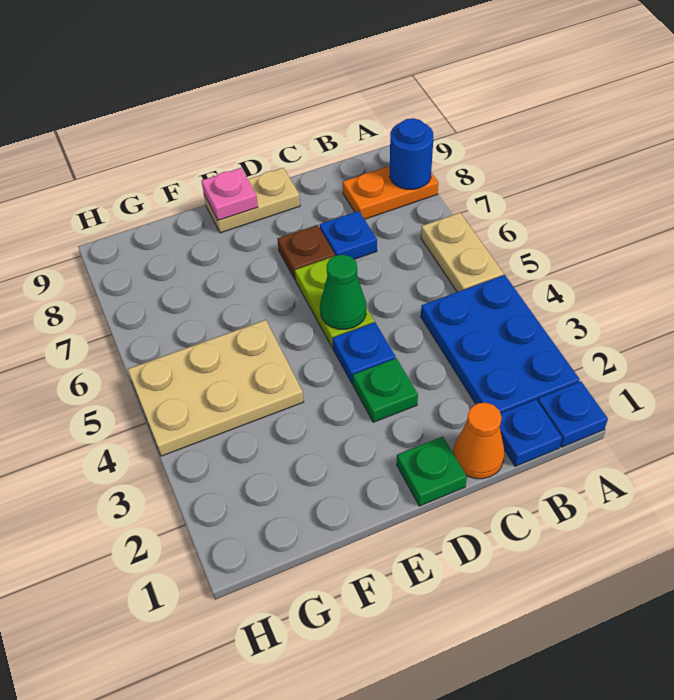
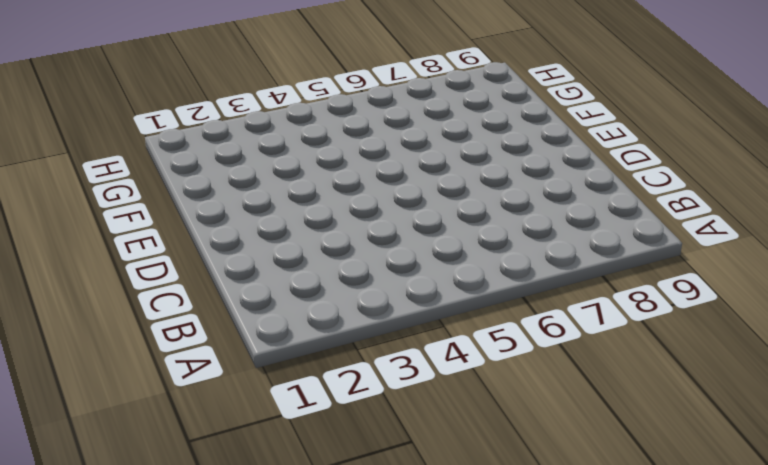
none -> blue plate A1 level 1
none -> blue plate A2:B4 level 1
none -> tan plate A5:A6 level 1

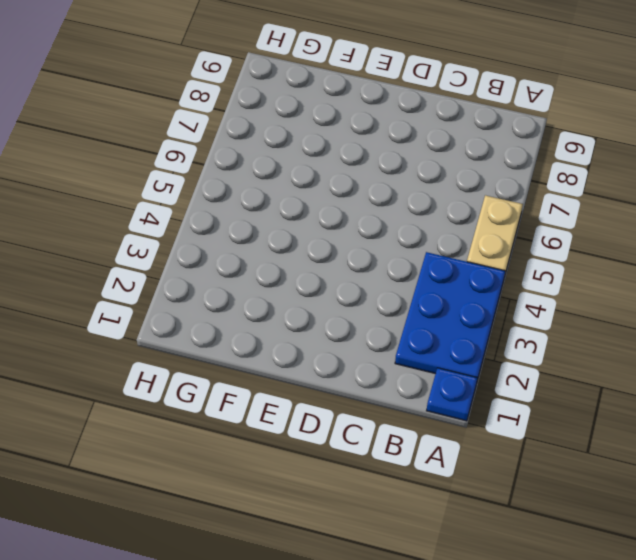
none -> orange plate A8:B8 level 1
none -> blue plate B1 level 1
none -> orange cone C1 level 1

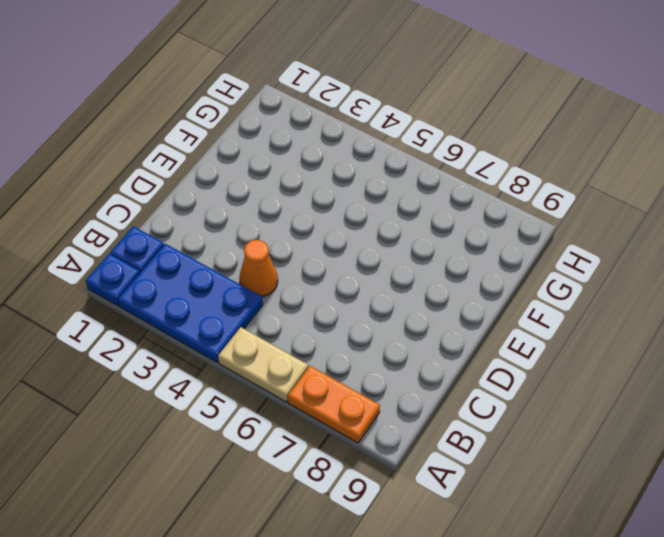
orange plate A7:A8 level 1 -> orange plate A8:B8 level 1
orange cone C4 level 1 -> orange cone C1 level 1
none -> blue plate C7 level 1
none -> green plate D1 level 1
none -> green plate D3 level 1

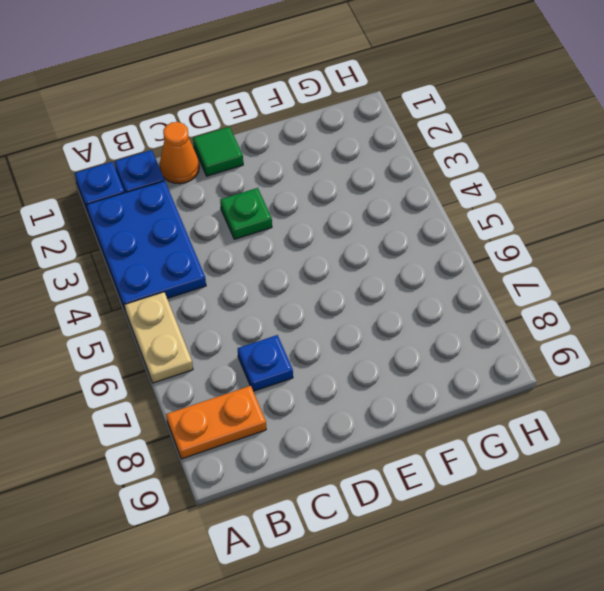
green tile D1 level 1 -> green plate D1 level 1
none -> blue plate D4 level 1
none -> lime plate D5:D6 level 1
none -> brown plate D7 level 1

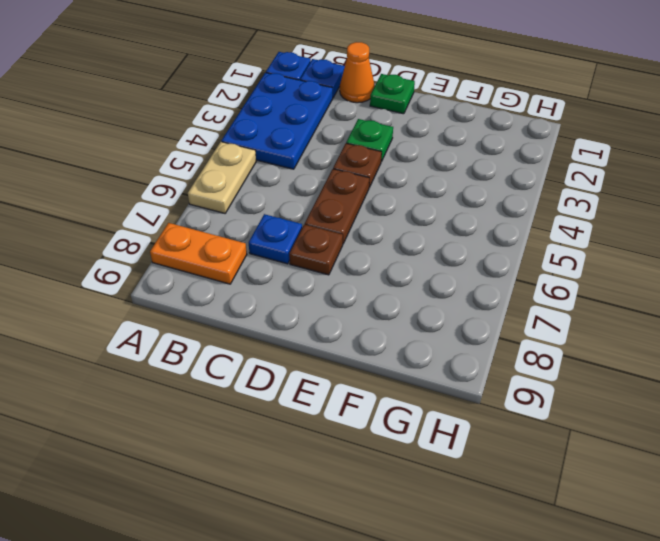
brown plate D4 level 1 -> blue plate D4 level 1
brown plate D5:D6 level 1 -> lime plate D5:D6 level 1
none -> tan plate D9:E9 level 1
none -> tan plate F4:H5 level 1
none -> blue round brick A8 level 2

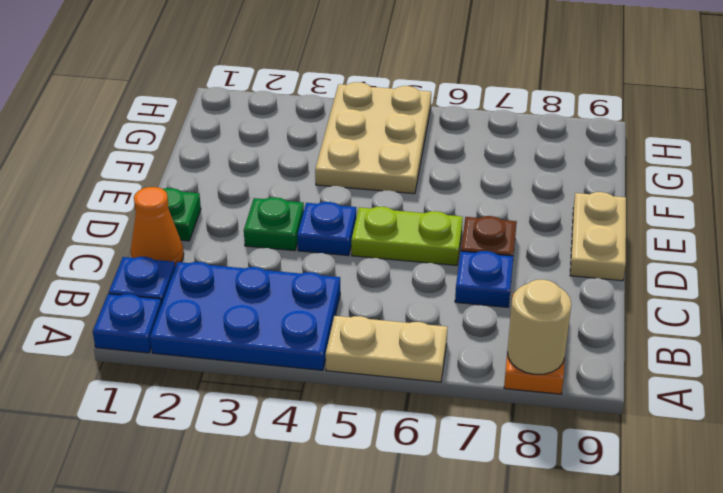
tan round brick A8 level 2 -> blue round brick A8 level 2
none -> green cone D5 level 2
none -> pink plate E9 level 2

